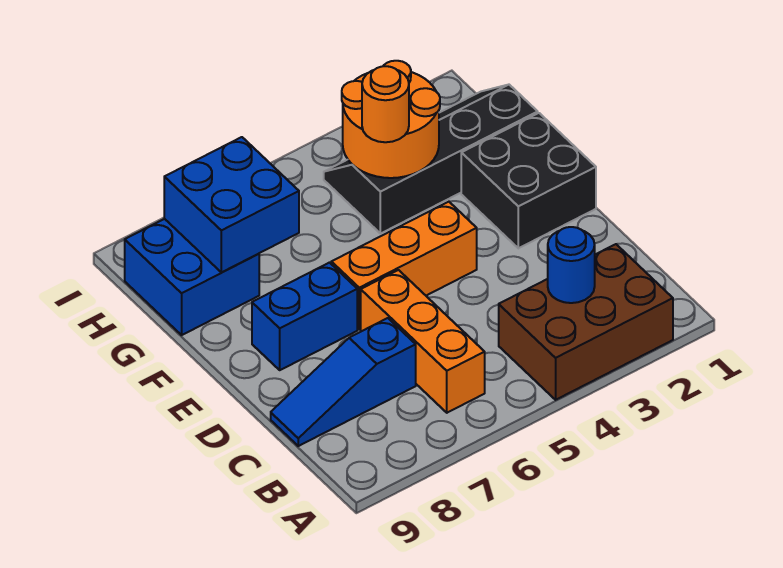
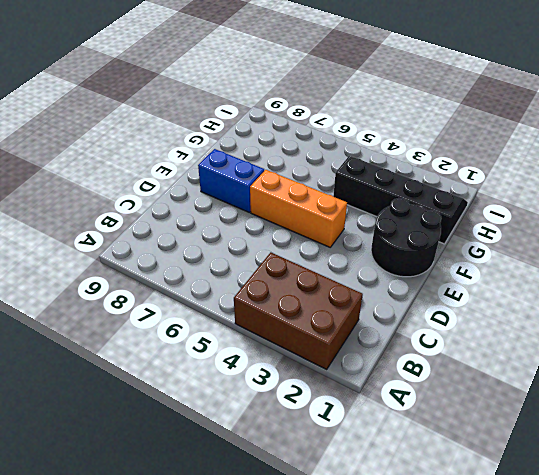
black round brick E1:F2 level 1 -> black brick E1:F2 level 1
none -> orange brick B6:D6 level 1
none -> blue slope C7:C9 level 1 top 7
none -> blue brick G8:H9 level 1

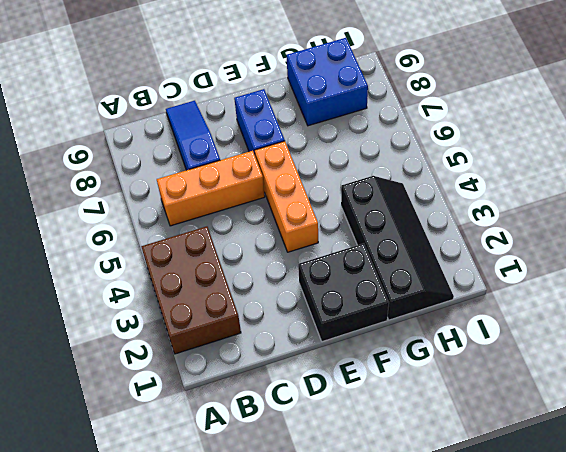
none -> blue round brick B3 level 2
none -> orange round brick G3:H4 level 2
none -> blue brick G7:H8 level 2

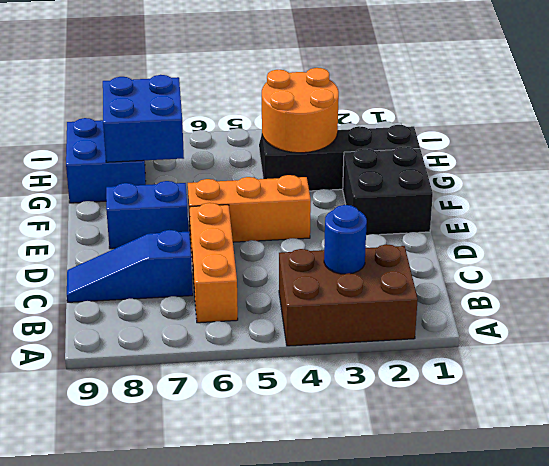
none -> orange round brick G4 level 3

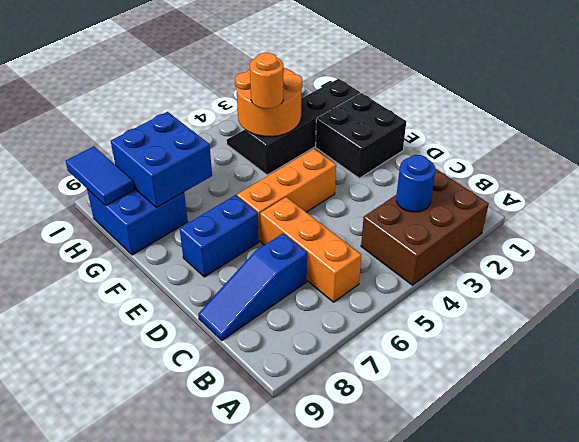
blue tile H9:I9 level 2 -> none

